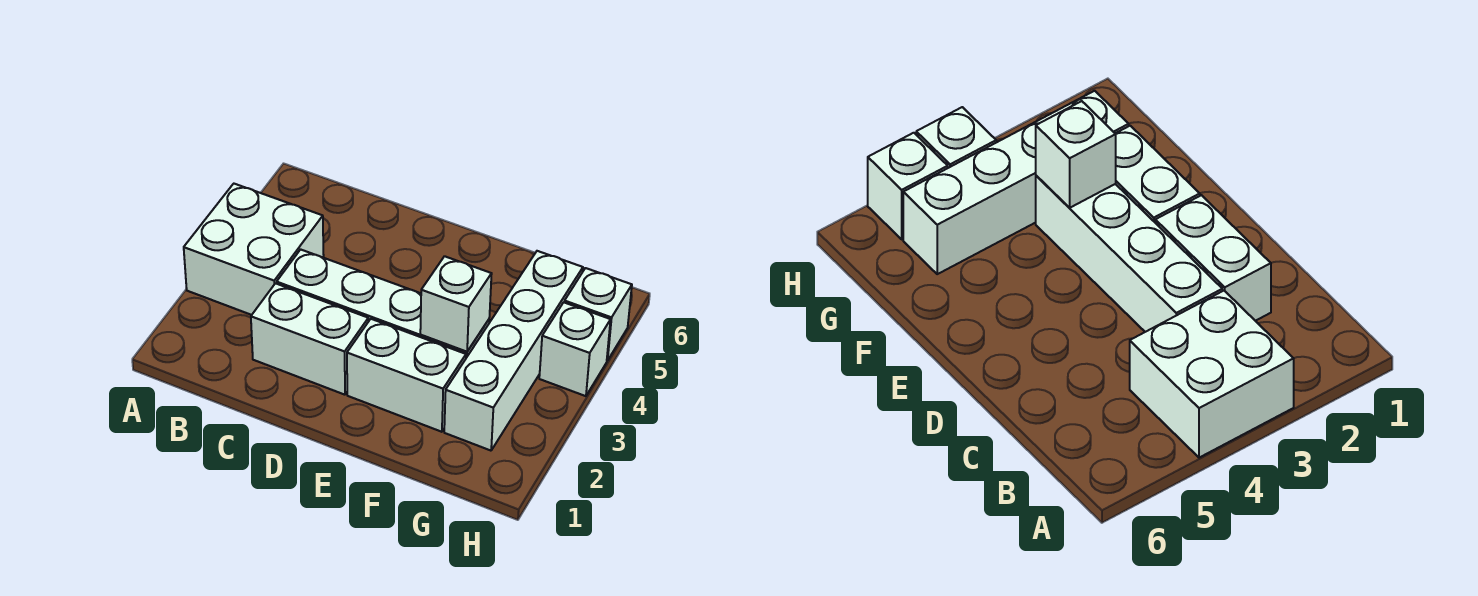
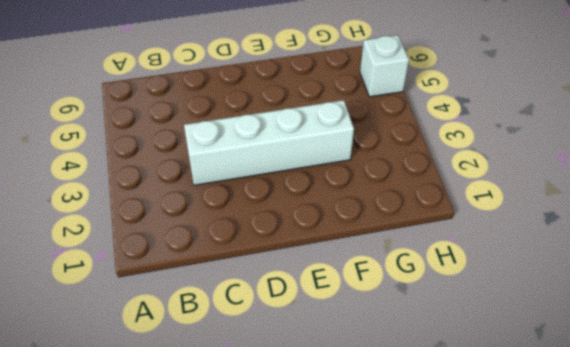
none -> white brick A3:B4 level 1
none -> white brick C2:D2 level 1

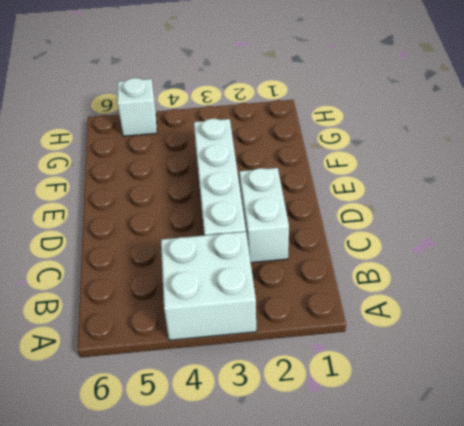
none -> white brick E2:F2 level 1
none -> white brick G2:G5 level 1

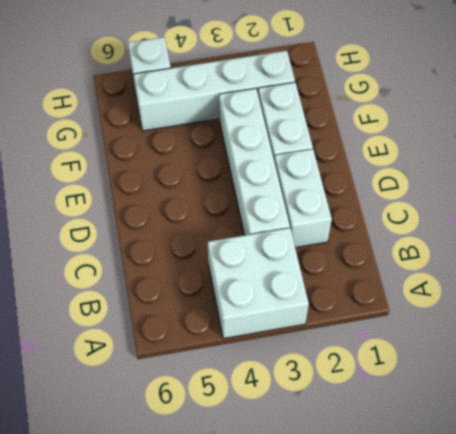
none -> white brick H4 level 1
none -> white brick F3 level 2

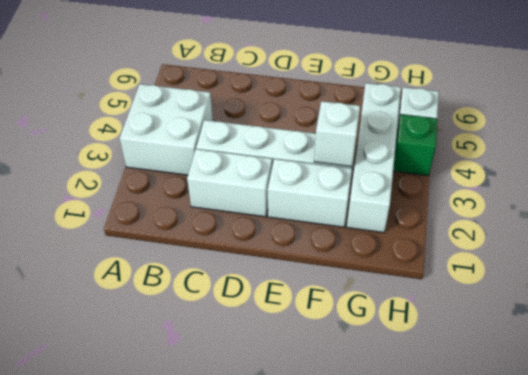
green brick H4 level 1 -> white brick H4 level 1

